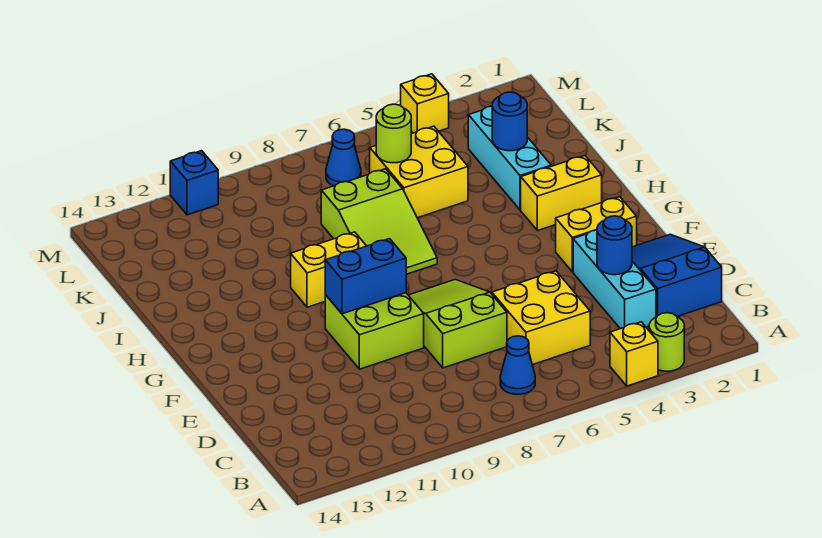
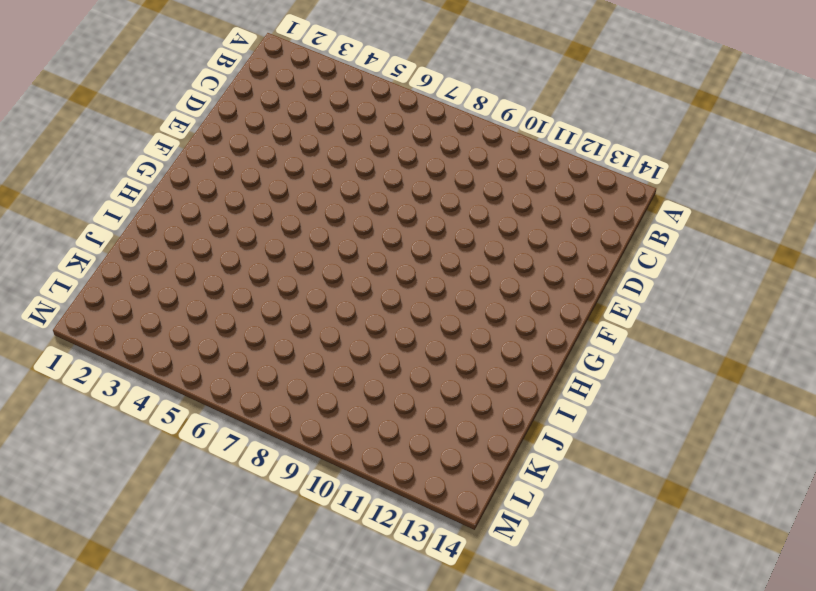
none -> lime round brick A3 level 1
none -> yellow brick A4 level 1
none -> blue cone B7 level 1

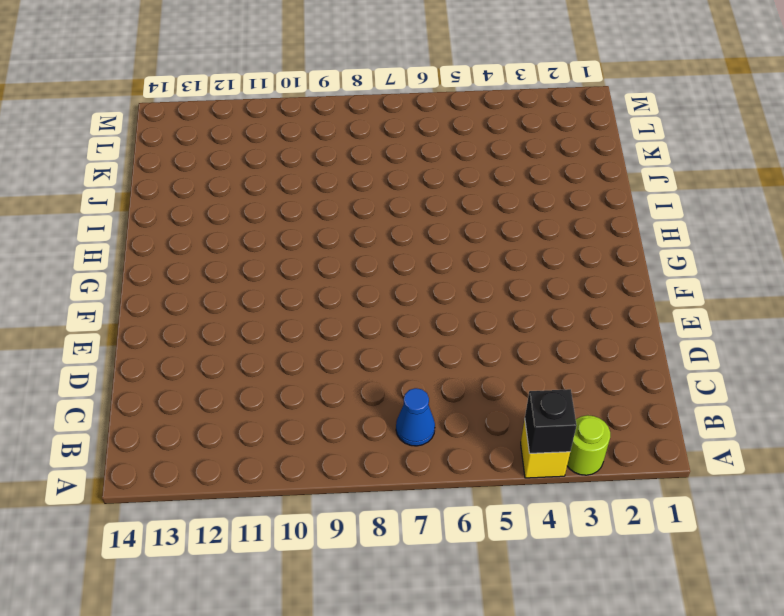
black brick A4 level 2 -> none
none -> blue slope C1:E2 level 1 top C
none -> cyan brick C3:E3 level 1
none -> yellow brick C5:D6 level 1

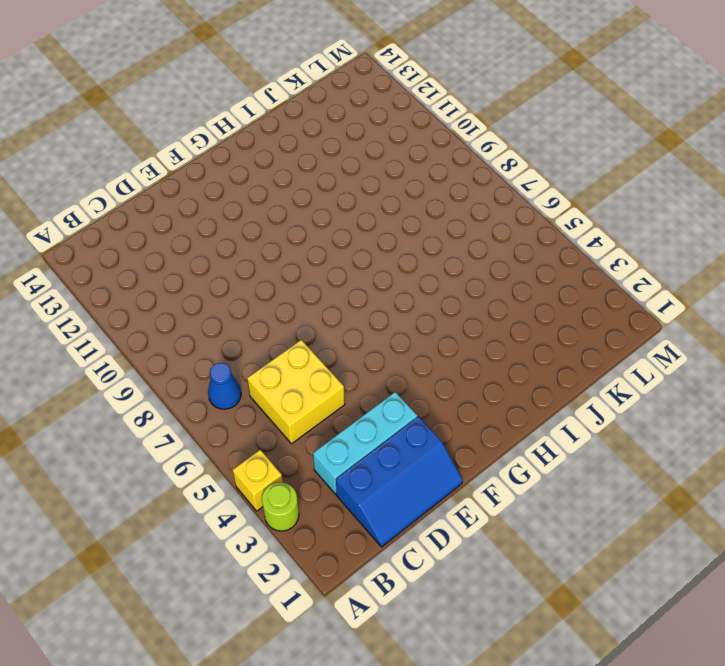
blue slope C1:E2 level 1 top 2 -> blue slope C1:E2 level 1 top C
none -> lime slope D7:F8 level 1 top D
none -> lime brick E9:F10 level 1
none -> yellow brick F2:F3 level 1

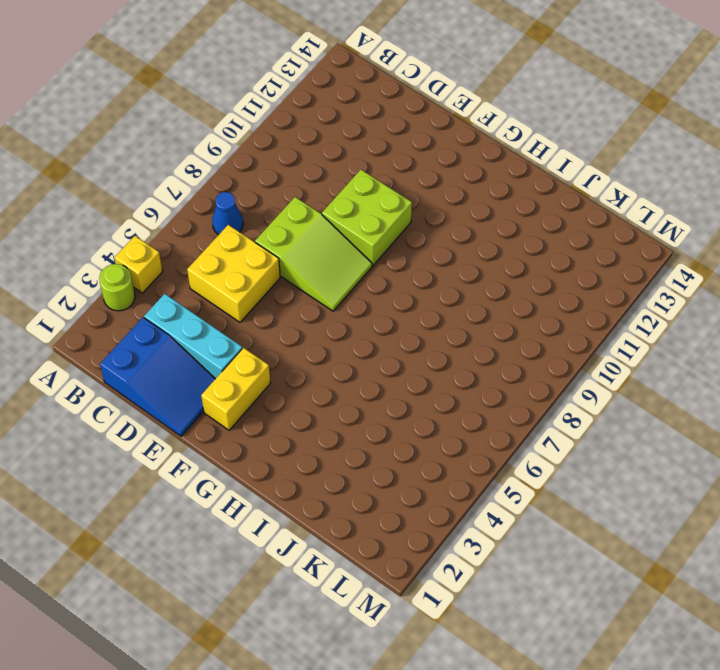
none -> yellow brick H2:H3 level 1
none -> lime slope H7:J8 level 1 top J
none -> yellow brick H9:H10 level 1

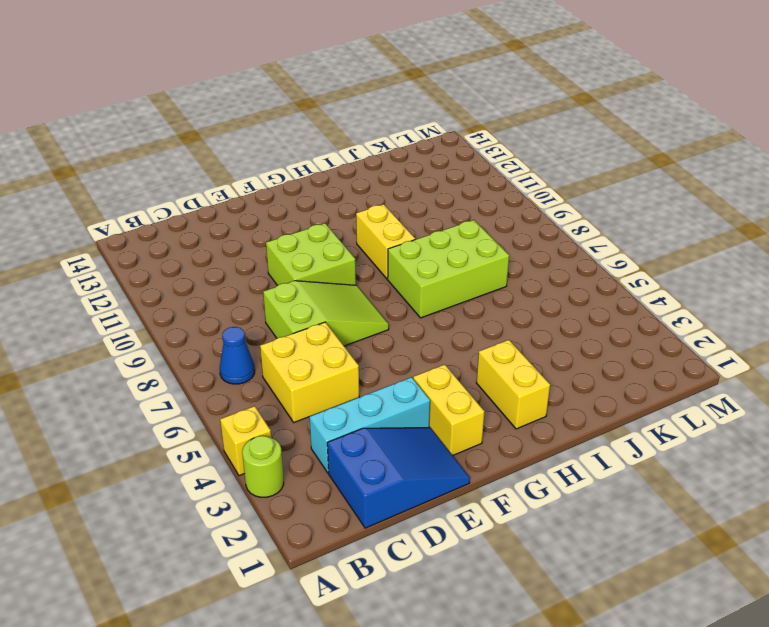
lime brick H7:J8 level 1 -> lime slope H7:J8 level 1 top J
none -> cyan brick I3:K3 level 1
none -> yellow brick J5:K6 level 1
none -> blue cone L7 level 1

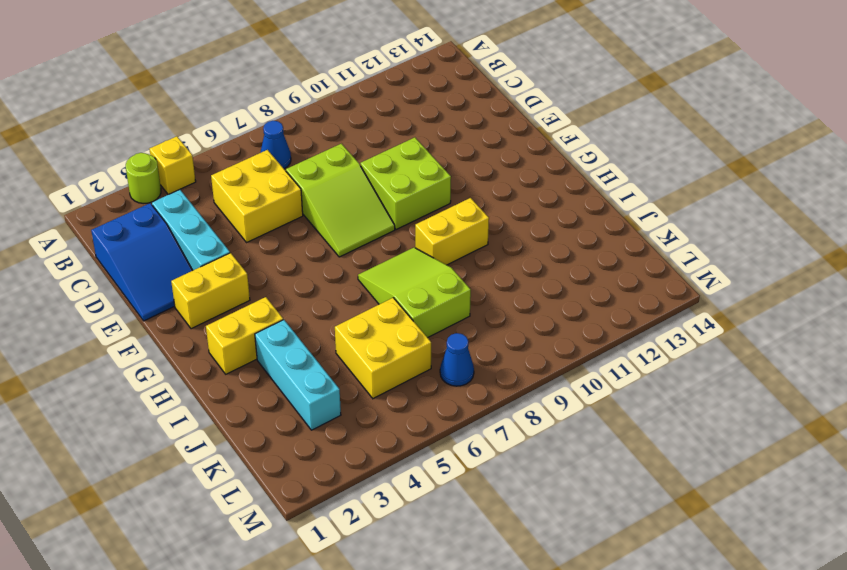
none -> yellow brick M4 level 1
none -> blue brick M11 level 1
none -> blue round brick D3 level 2

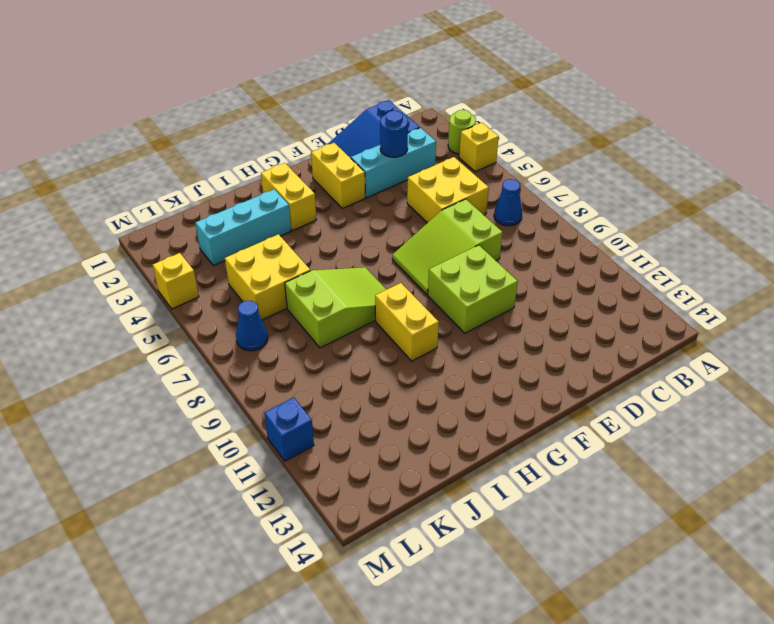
none -> blue brick F9:F10 level 2
none -> blue round brick J3 level 2
none -> lime round brick K6 level 2

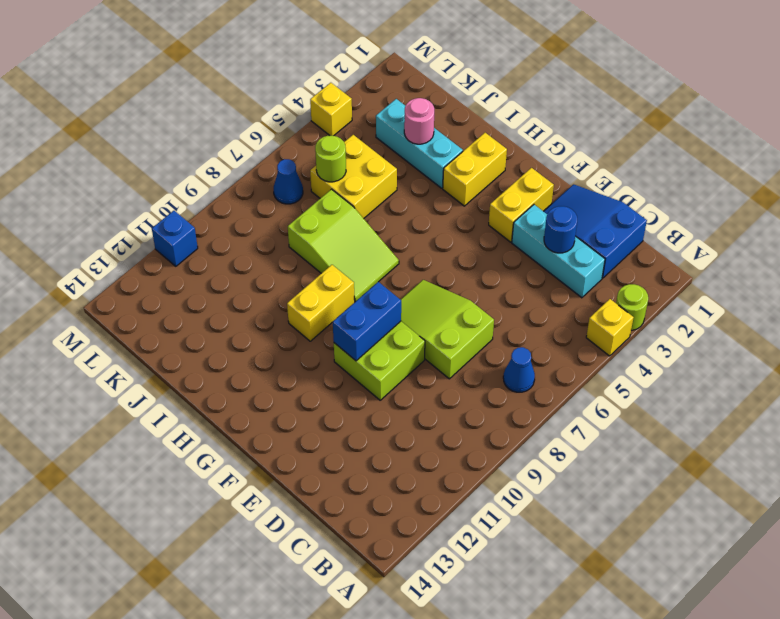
pink round brick J3 level 2 -> blue round brick J3 level 2
none -> yellow brick C5:D6 level 1

